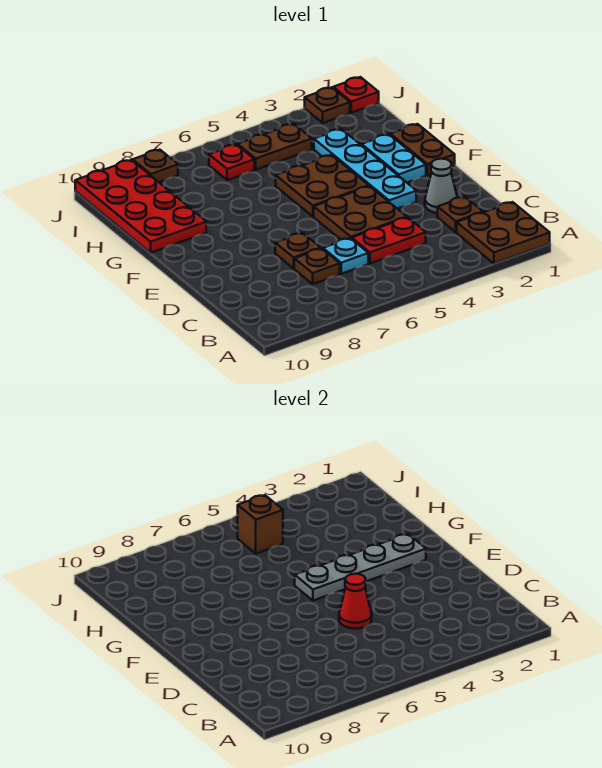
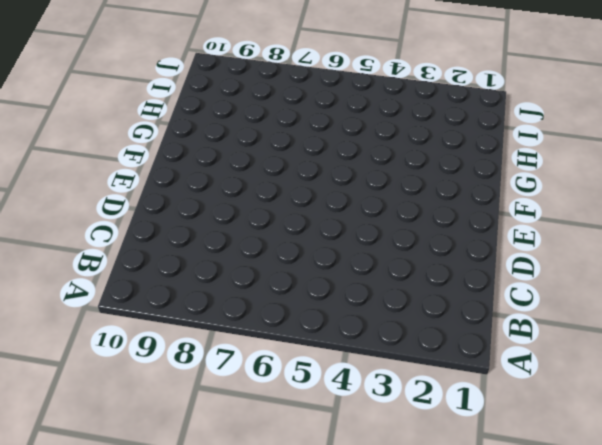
none -> brown plate A1:B2 level 1
none -> brown plate C2 level 1
none -> red plate C4:C5 level 1

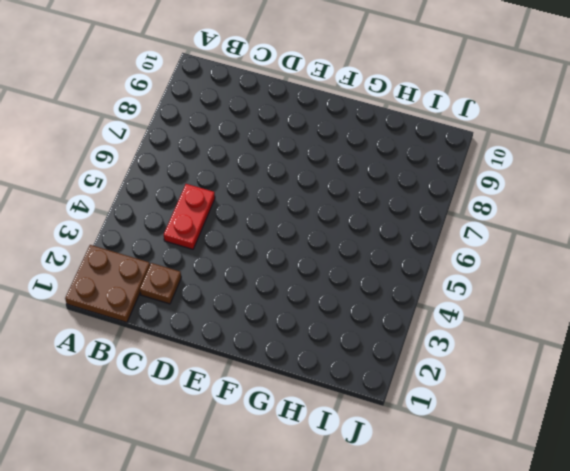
none -> cyan plate C6 level 1
none -> brown plate C7 level 1
none -> grey cone D2 level 1

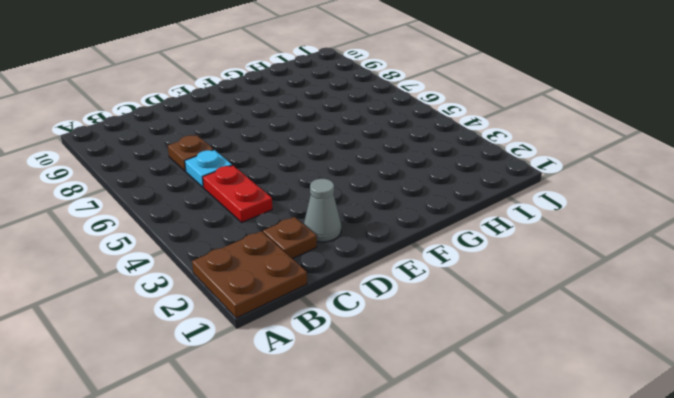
none -> brown plate D4:E5 level 1
none -> brown plate D7 level 1
none -> cyan plate E3:H3 level 1

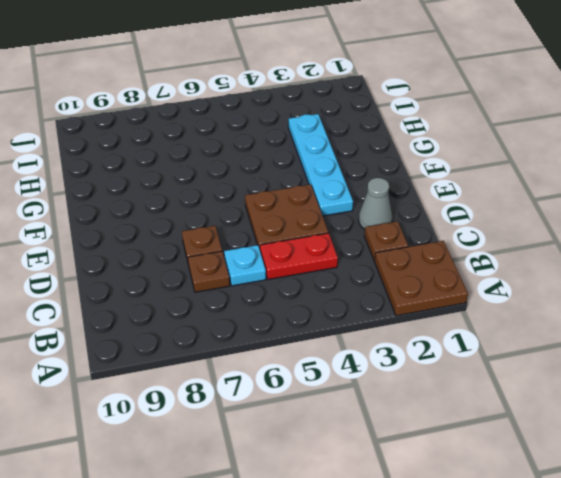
none -> brown plate F1:G1 level 1
none -> cyan plate F2:G2 level 1
none -> brown plate F4:G5 level 1

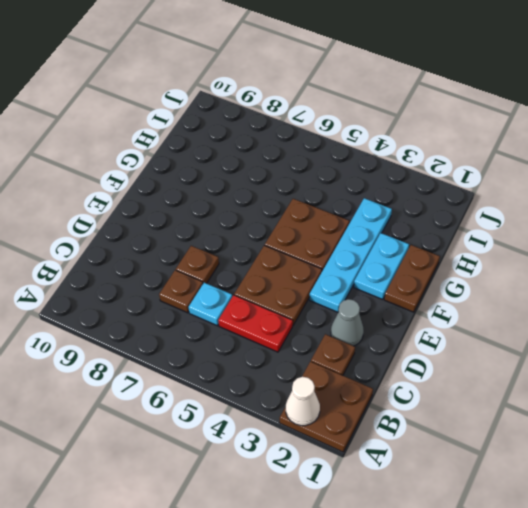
white cone A2 level 2 -> none
none -> red plate G9:J10 level 1
none -> brown plate I4:I5 level 1
none -> red plate I6 level 1

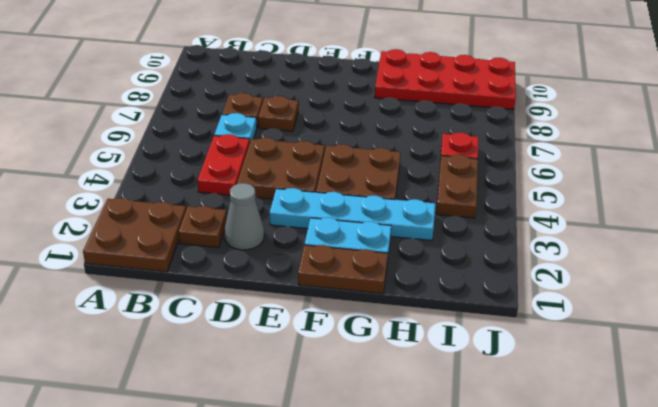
none -> red plate J1 level 1
none -> brown plate J2 level 1
none -> brown plate J8 level 1

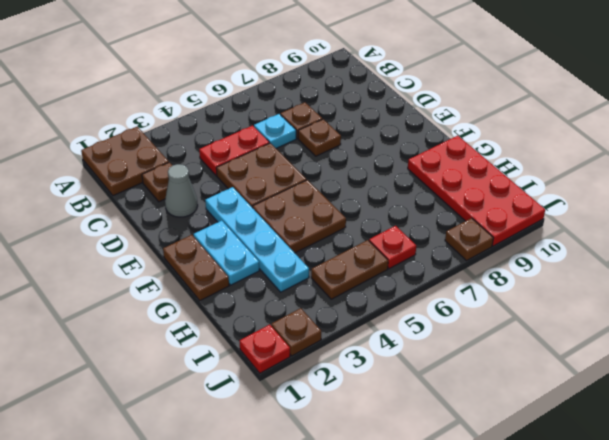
none -> red cone D5 level 2
none -> grey plate F2:F5 level 2
none -> brown brick I5 level 2

